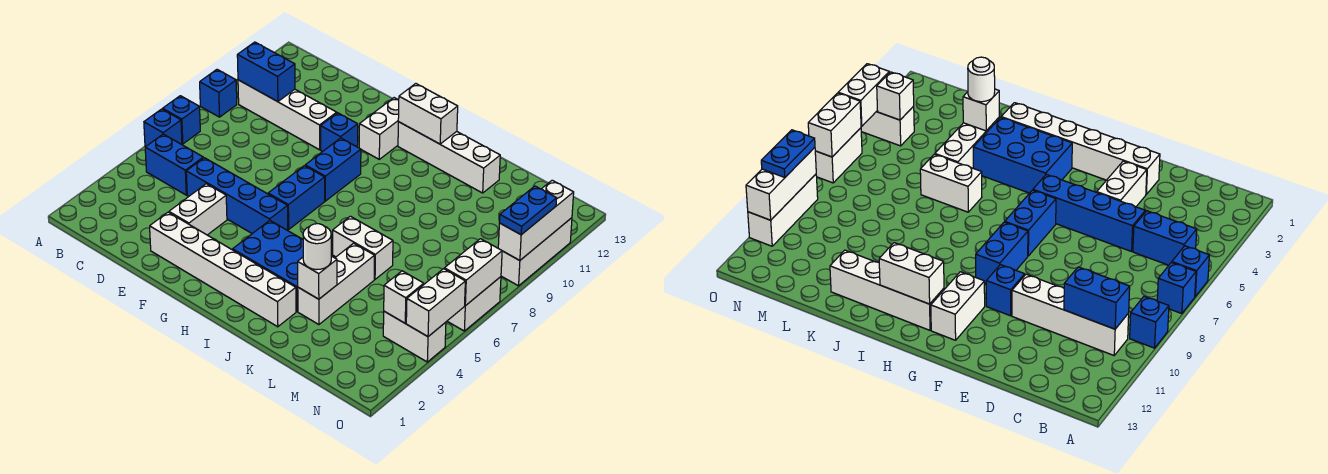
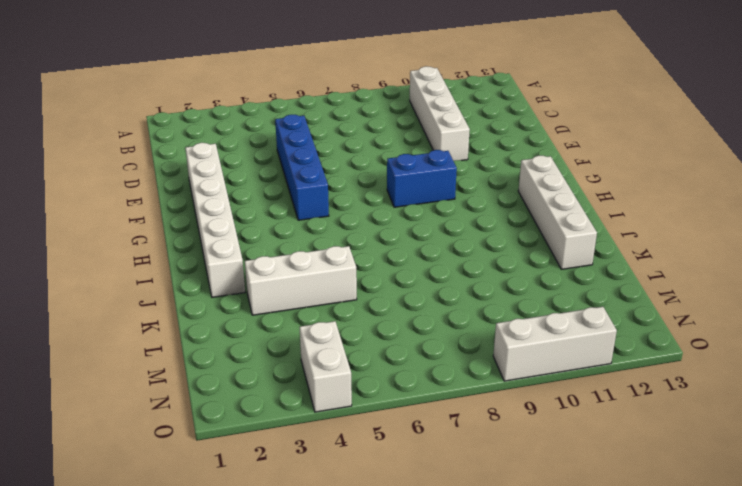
none -> blue brick A6 level 1
none -> blue brick A7 level 1
none -> blue brick A9 level 1

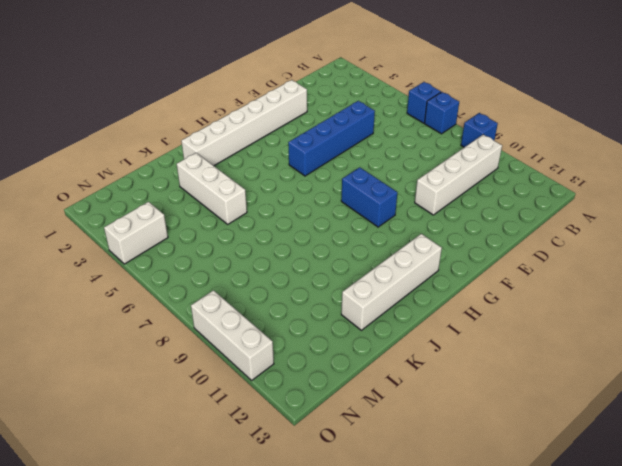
none -> blue brick B5:C5 level 1
none -> white brick E3:E4 level 1
none -> blue brick F10 level 1

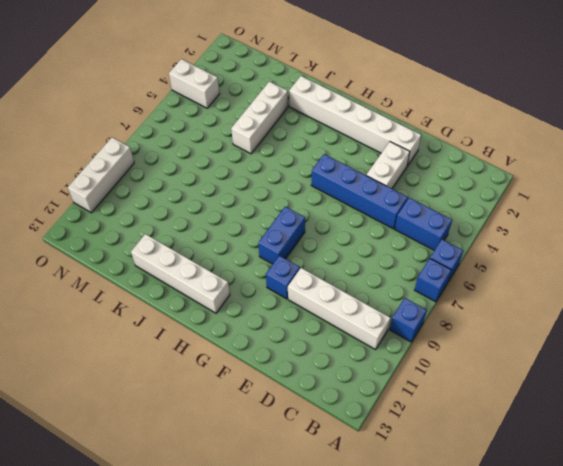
none -> blue brick G6:G7 level 1
none -> white brick G11:G12 level 1
none -> blue brick H3:J4 level 1

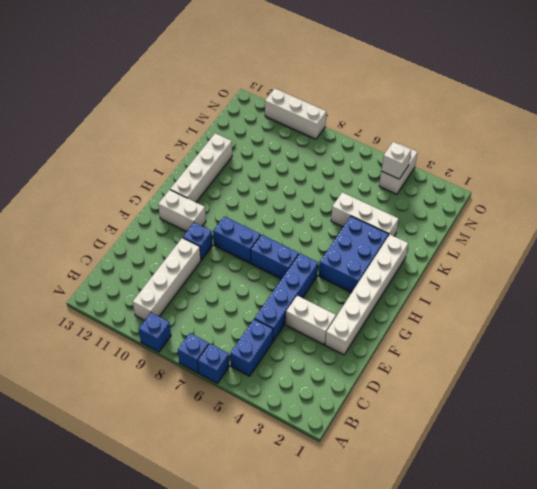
none -> white brick J6:K6 level 1
none -> white brick O6:O7 level 1
none -> blue brick B10:C10 level 2

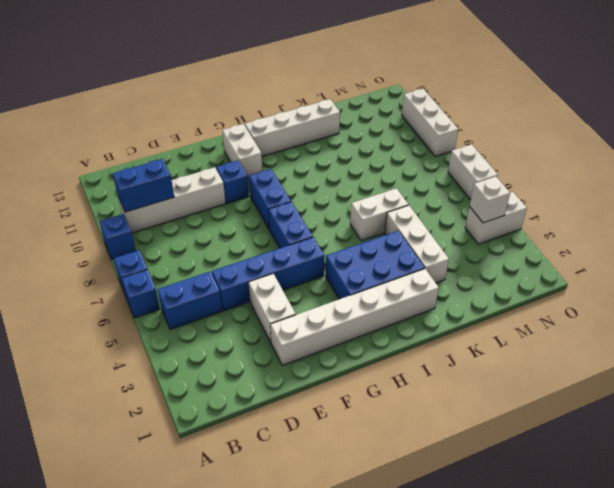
none -> white brick H12:I12 level 2
none -> white brick K3 level 2
none -> white brick O4:O5 level 2

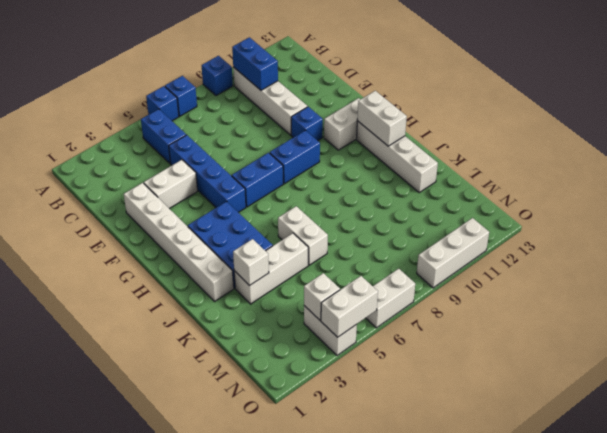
none -> white brick O6:O7 level 2
none -> white brick O9:O11 level 2
none -> white round brick K3 level 3

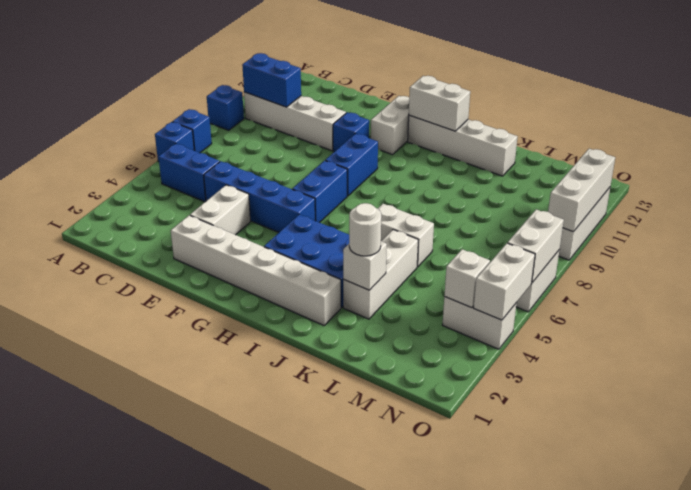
none -> blue plate O9:O10 level 3

